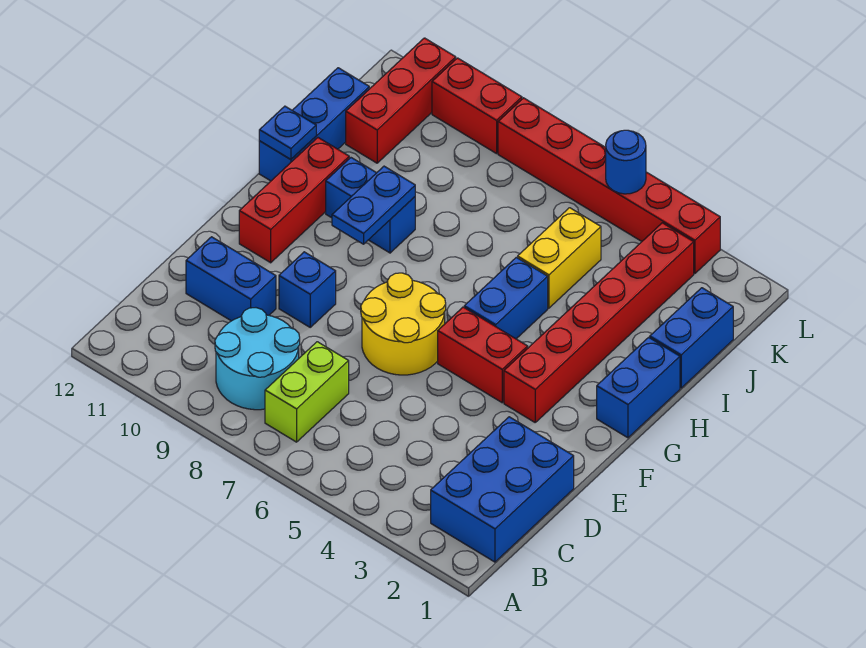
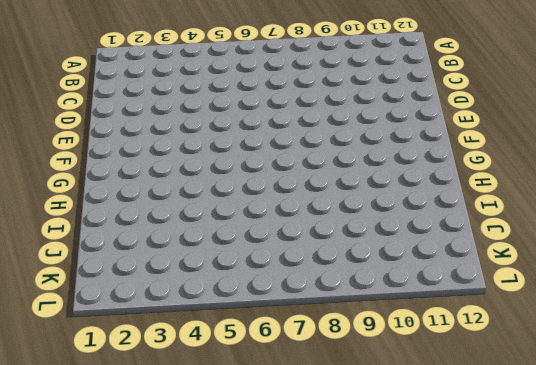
none -> blue brick B1:D2 level 1
none -> lime brick B7:C7 level 1
none -> cyan round brick B8:C9 level 1

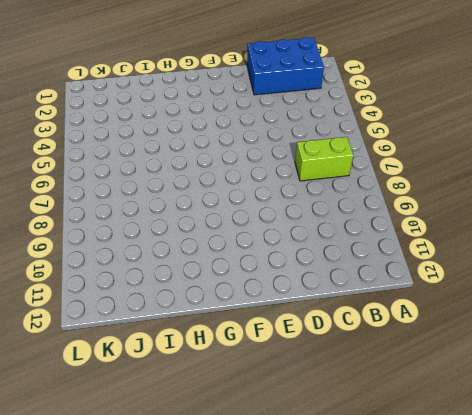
none -> cyan round brick B8:C9 level 1
none -> blue brick D10:D11 level 1
none -> yellow round brick E6:F7 level 1

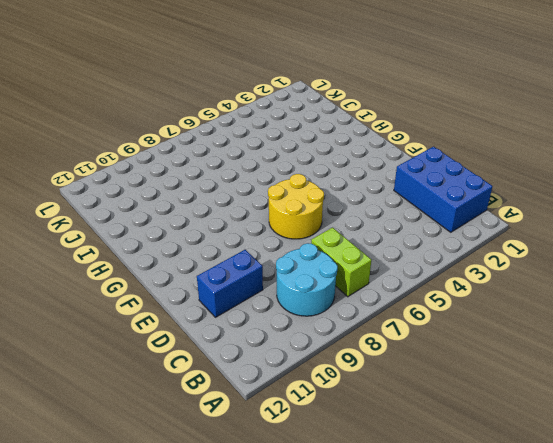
none -> blue brick E9 level 1
none -> red brick F3:K3 level 1
none -> red brick F4:F5 level 1

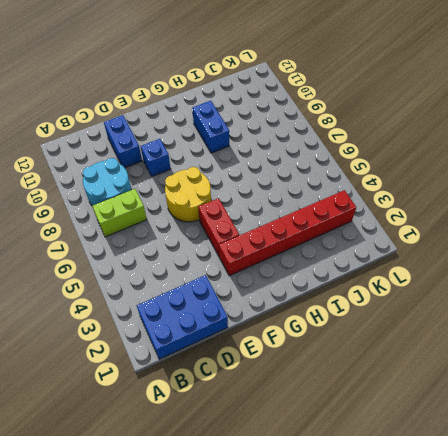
none -> red brick F11:H11 level 1
none -> blue brick G1:H1 level 1
none -> blue brick G5:H5 level 1

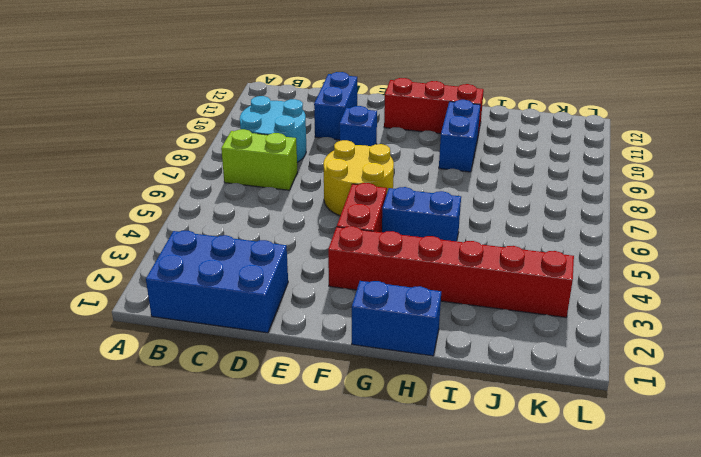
none -> blue brick H12:J12 level 1
none -> blue brick I1:J1 level 1
none -> yellow brick I5:J5 level 1

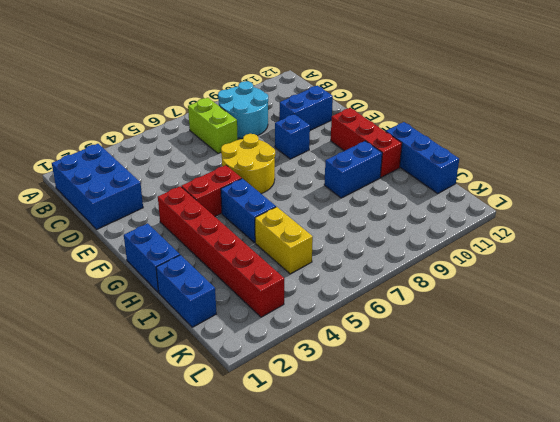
none -> red brick J11:L11 level 1
none -> red brick L3:L8 level 1
none -> red brick L9:L10 level 1

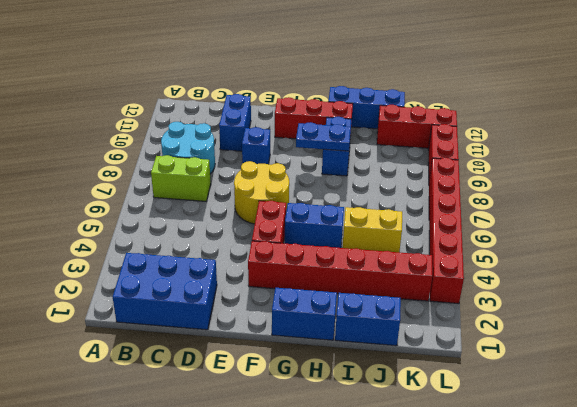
none -> blue plate H12 level 2
none -> blue round brick L5 level 2

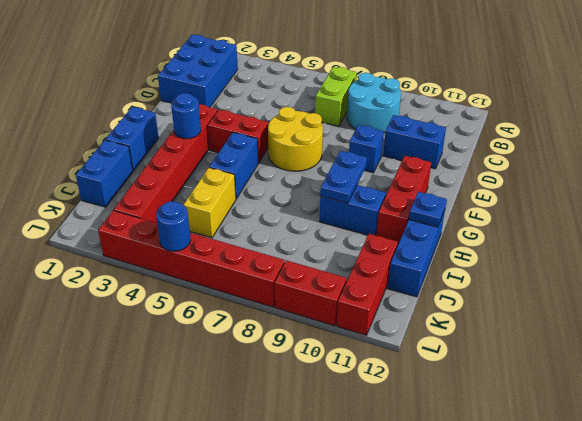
blue round brick G3 level 2 -> none

